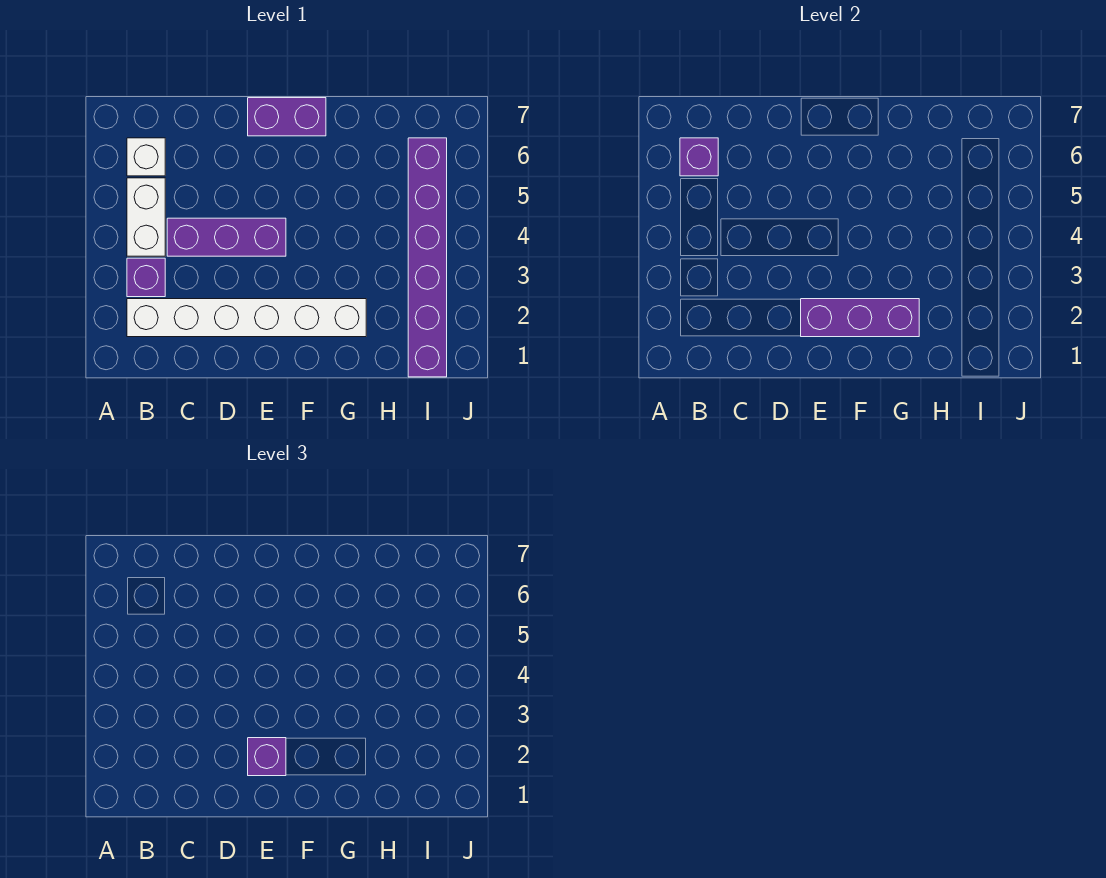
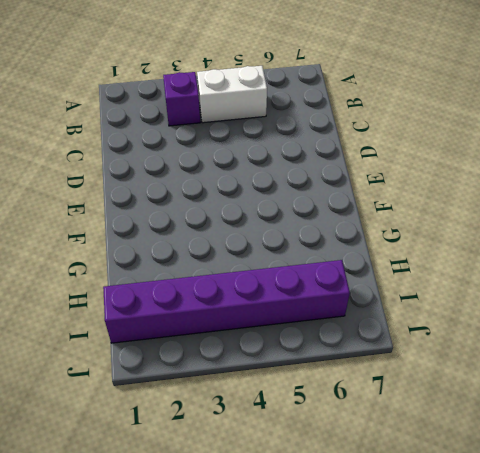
none -> white brick B2:G2 level 1
none -> white brick B6 level 1

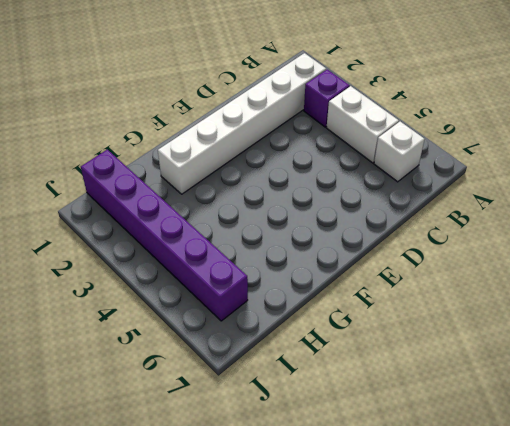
none -> purple brick C4:E4 level 1
none -> purple brick E7:F7 level 1

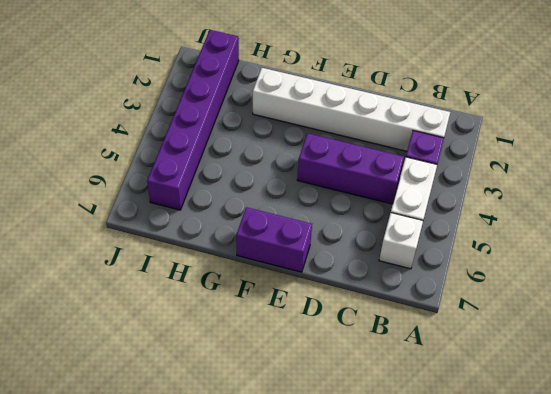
none -> purple brick B6 level 2
none -> purple brick E2:G2 level 2

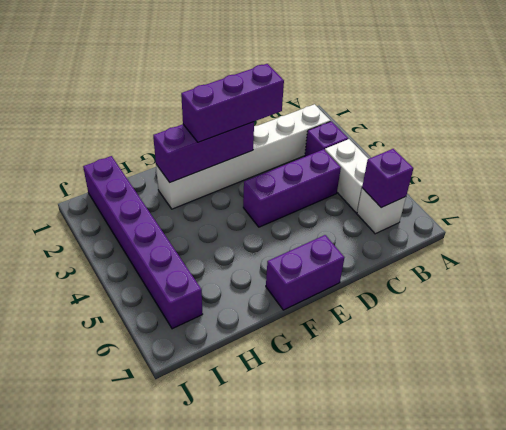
purple brick D2:F2 level 3 -> purple brick E2 level 3

